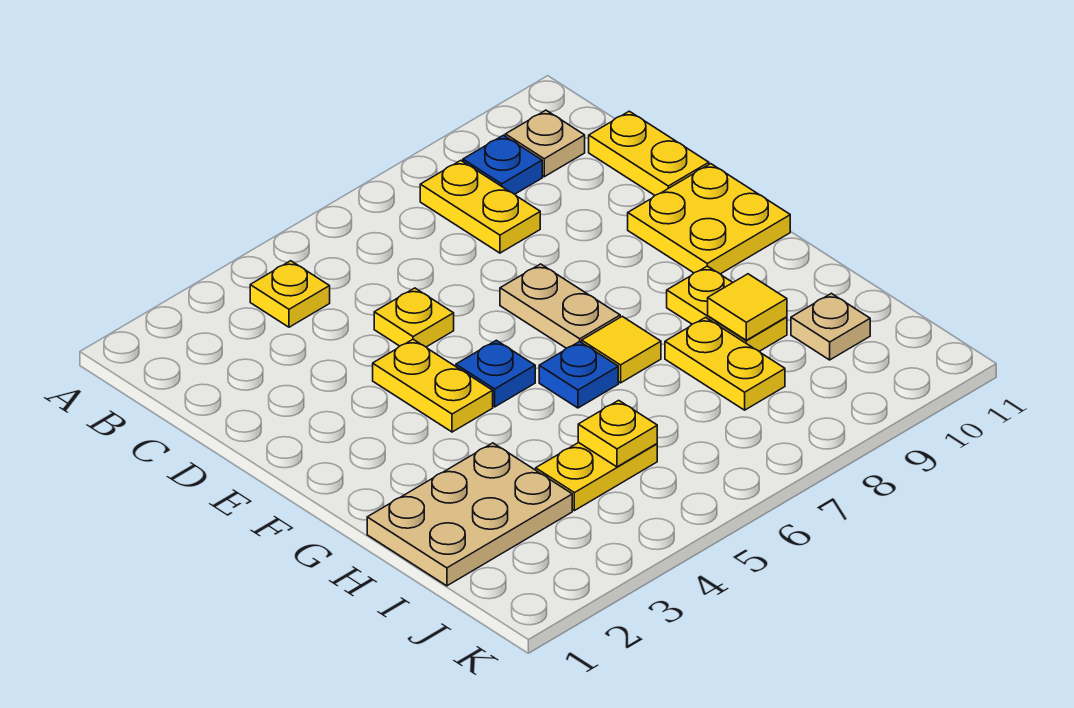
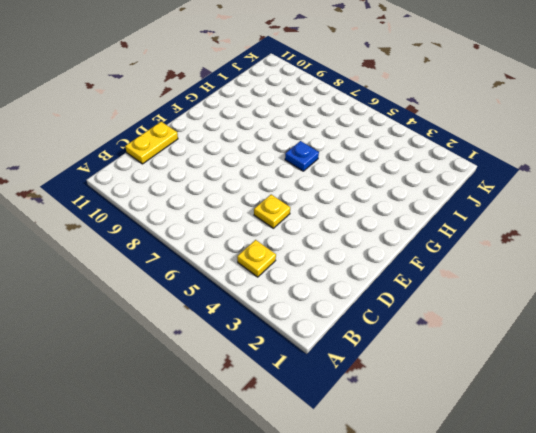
none -> yellow plate B8:C8 level 1
none -> blue plate B9 level 1
none -> tan plate B10 level 1

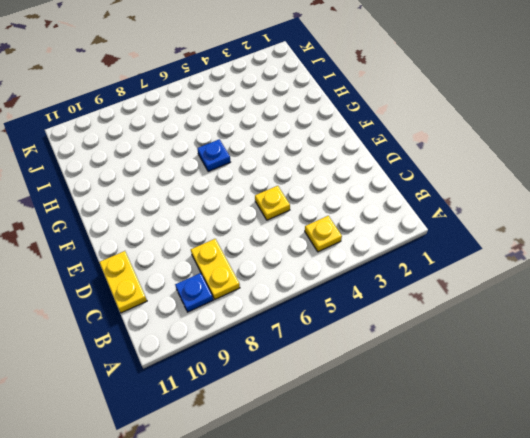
none -> tan plate B10 level 1
none -> yellow plate E4:F4 level 1
none -> tan plate E7:F7 level 1

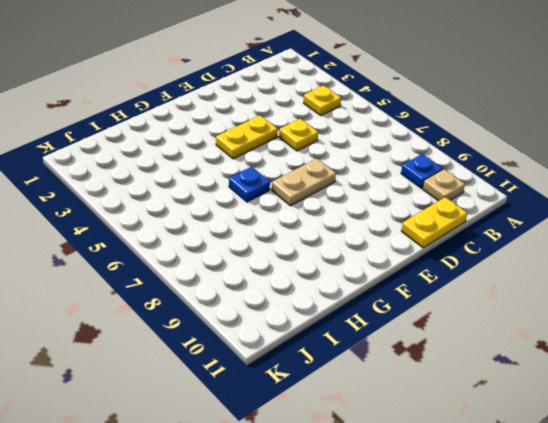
none -> yellow plate B8:C8 level 1
none -> yellow plate E10:F11 level 1
none -> blue plate F5 level 1

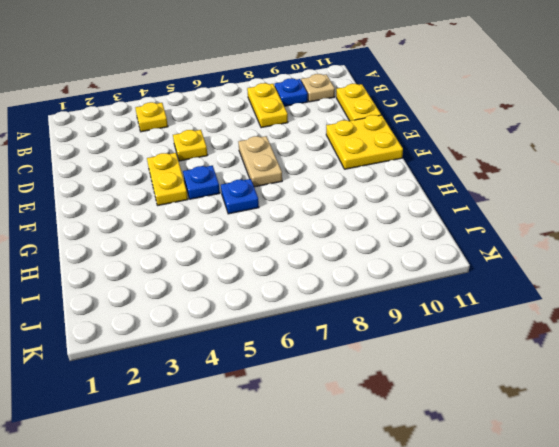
none -> yellow tile G7 level 1
none -> yellow plate G9:H9 level 1
none -> tan plate H1:I3 level 1

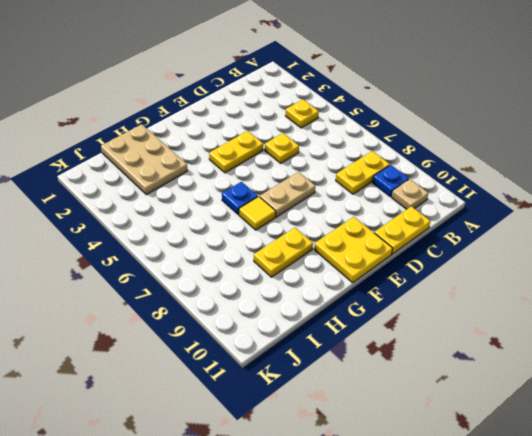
none -> blue plate F5 level 1
none -> yellow plate H8:I8 level 1
none -> yellow plate I4:I5 level 1

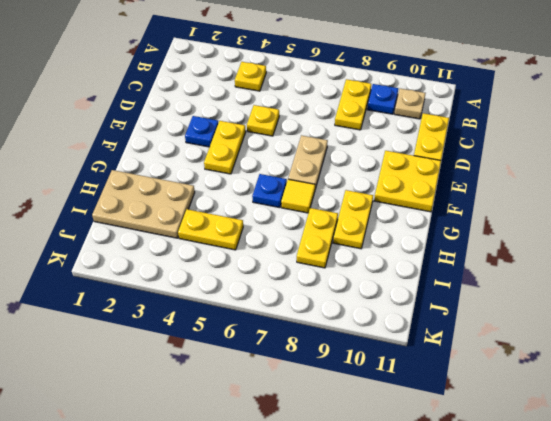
blue plate E3 level 1 -> blue plate F5 level 1
none -> tan plate I10 level 1
none -> yellow tile H9 level 2
none -> yellow plate I5 level 2

